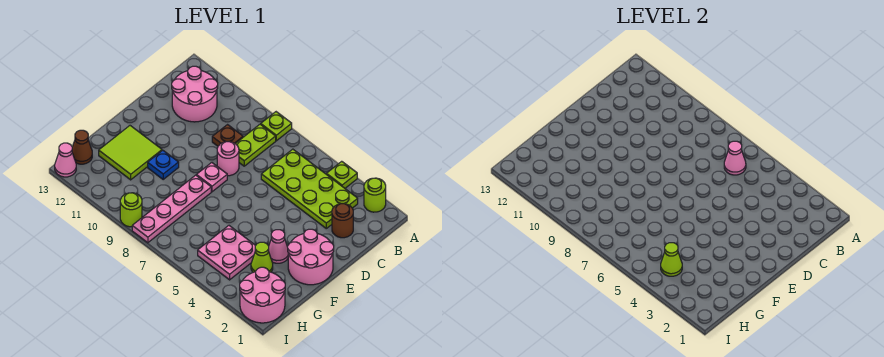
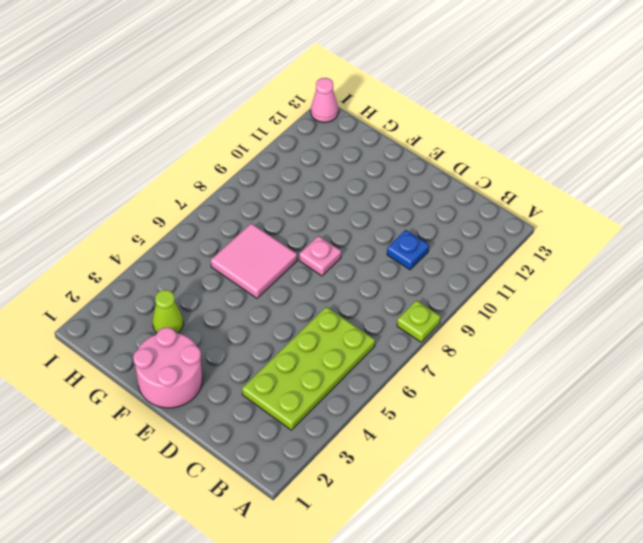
blue plate C10 level 1 -> blue plate F10 level 1
pink tile F6:G7 level 1 -> none
none -> lime round brick A2 level 1
none -> lime plate A4 level 1
none -> lime plate B8:C8 level 1

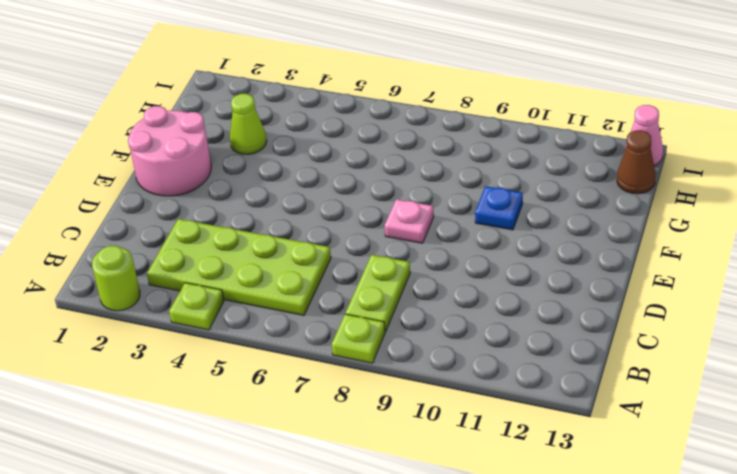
none -> pink round brick B11:C12 level 1
none -> brown round brick C2 level 1
none -> brown plate C9 level 1

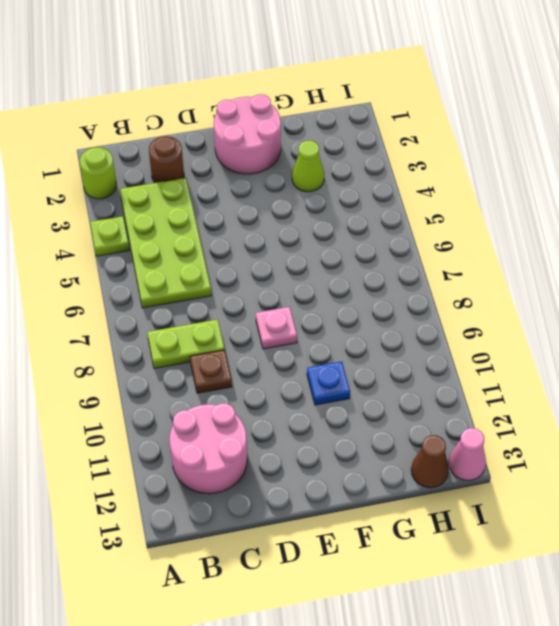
none -> lime plate A8 level 1
none -> pink round brick D8 level 1
none -> pink cone F3 level 1

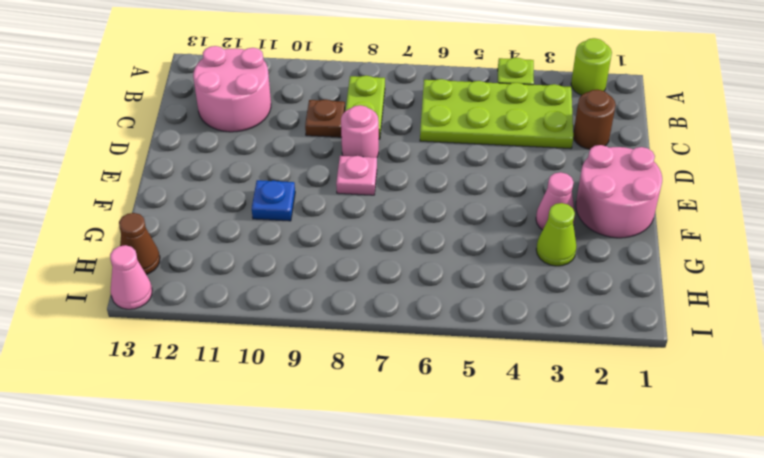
none -> lime plate A8 level 1
none -> pink plate F8:I8 level 1
none -> lime tile F11:G12 level 1

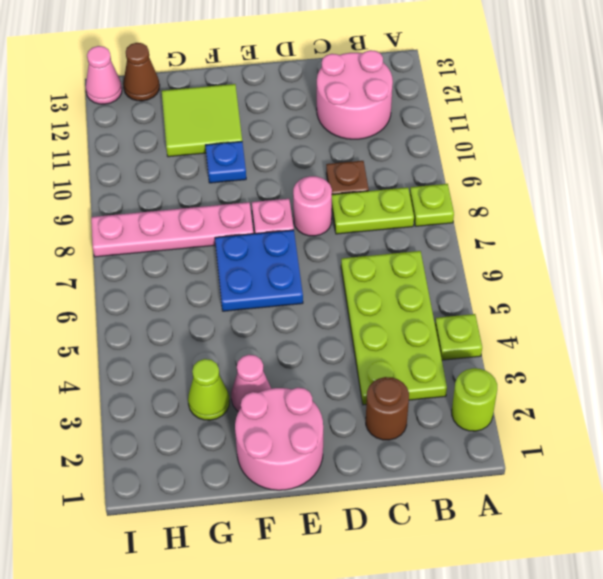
blue plate E6:F7 level 1 -> none
none -> pink plate G4:H5 level 1
none -> pink round brick H1:I2 level 1
none -> lime round brick I9 level 1

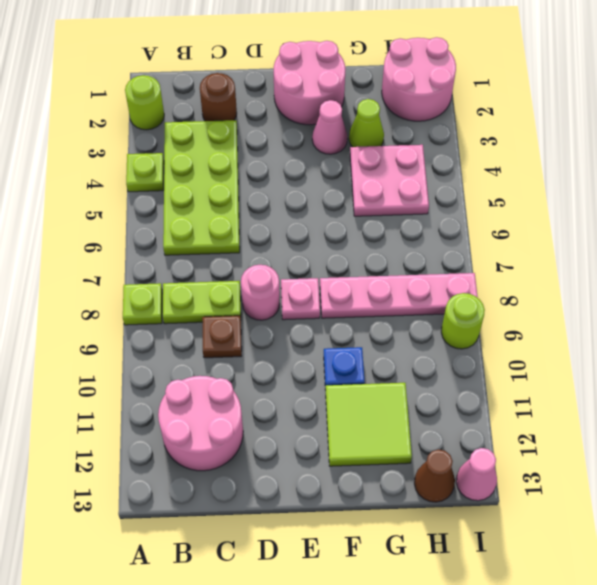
none -> pink cone B6 level 2
none -> lime cone H4 level 2

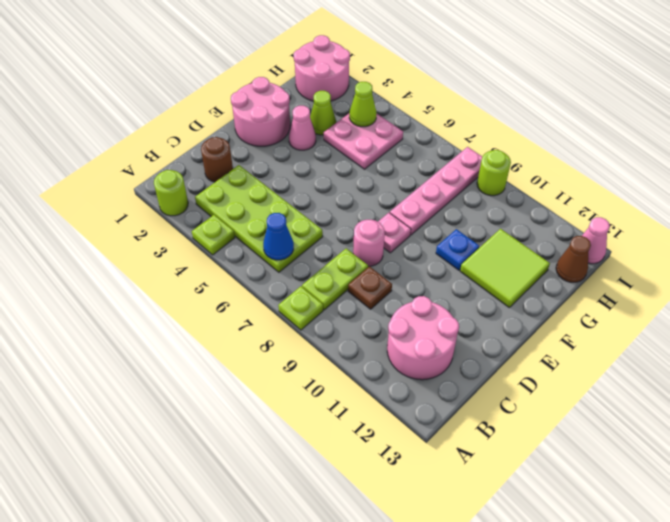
blue cone B6 level 2 -> pink cone B6 level 2

